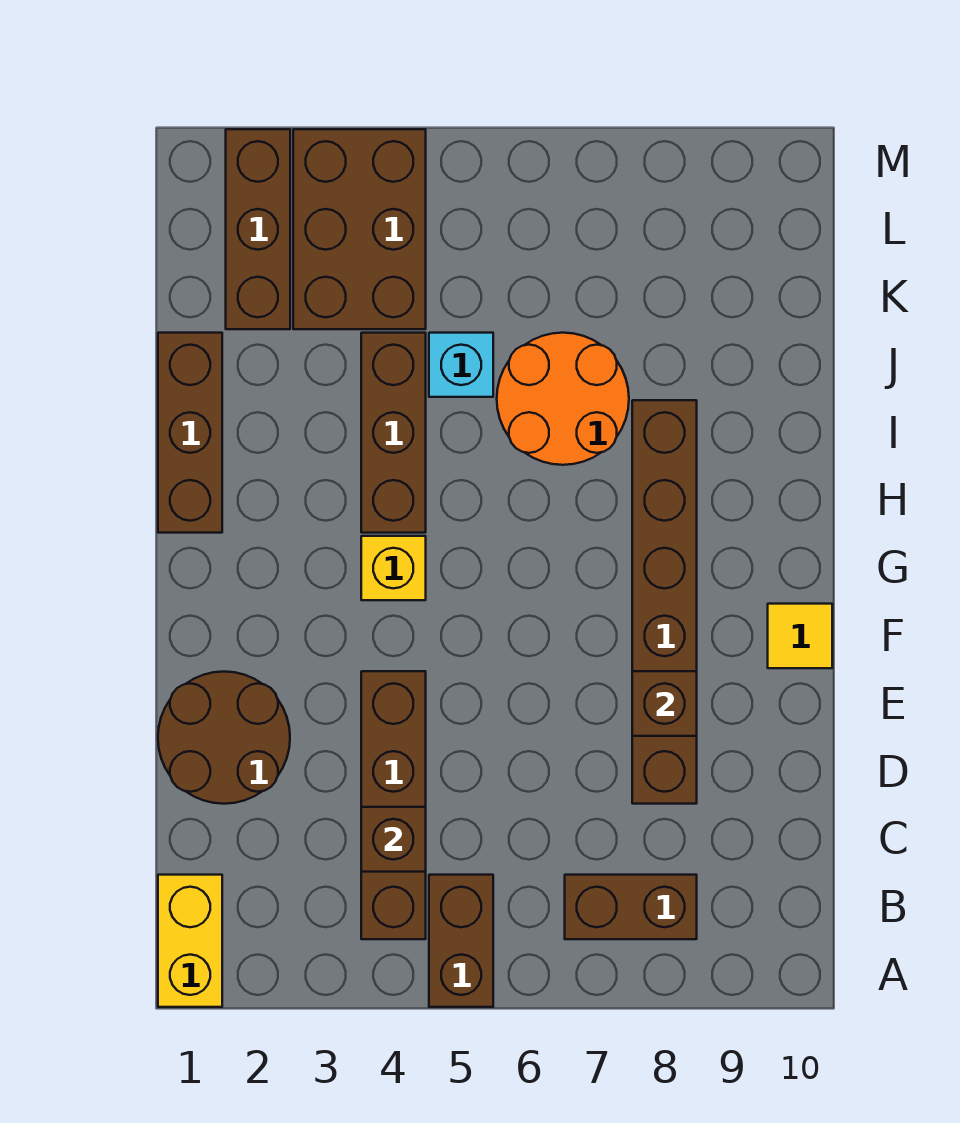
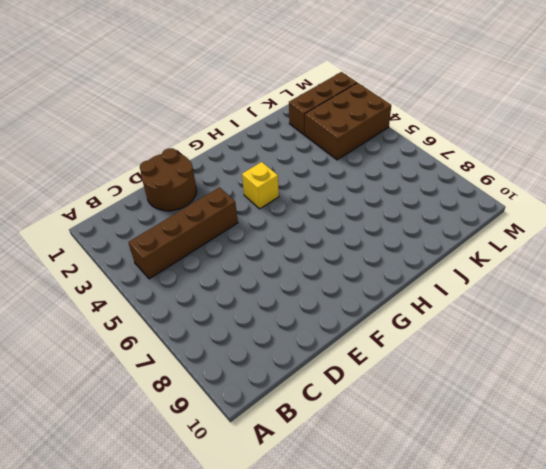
none -> yellow brick A1:B1 level 1
none -> brown brick A5:B5 level 1
none -> brown brick B7:B8 level 1

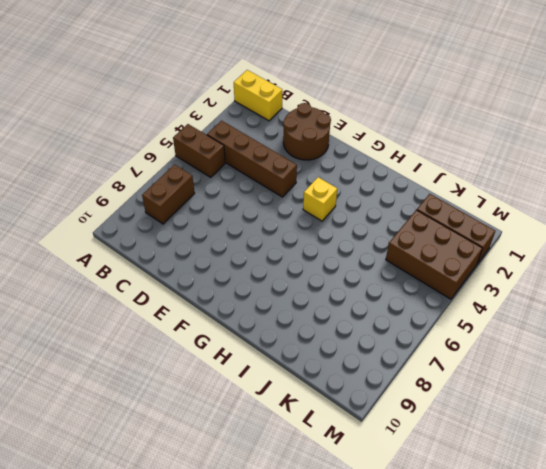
none -> brown brick D8:I8 level 1
none -> yellow tile F10 level 1
none -> brown brick H1:J1 level 1

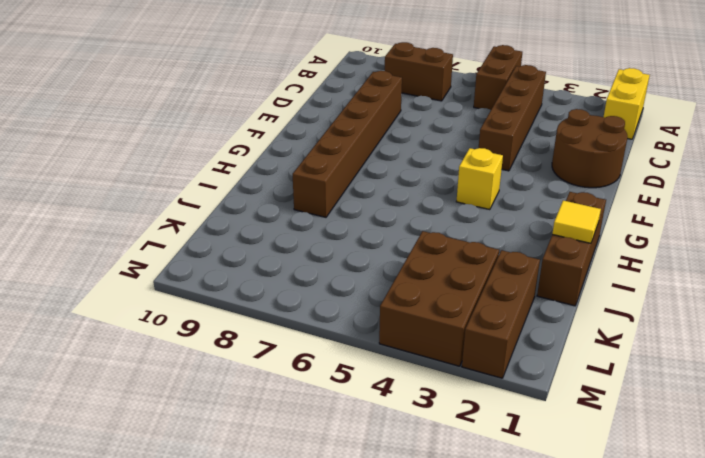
yellow tile I1 level 2 -> yellow tile F10 level 1
none -> brown brick H4:J4 level 1
none -> orange round brick I6:J7 level 1
none -> cyan brick J5 level 1

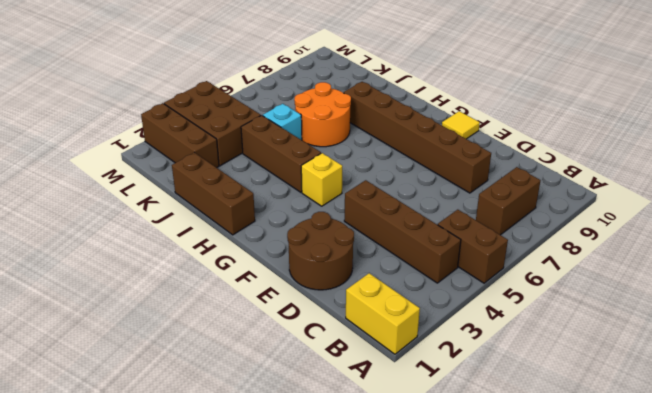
none -> brown brick C4 level 2
none -> brown brick E8 level 2

